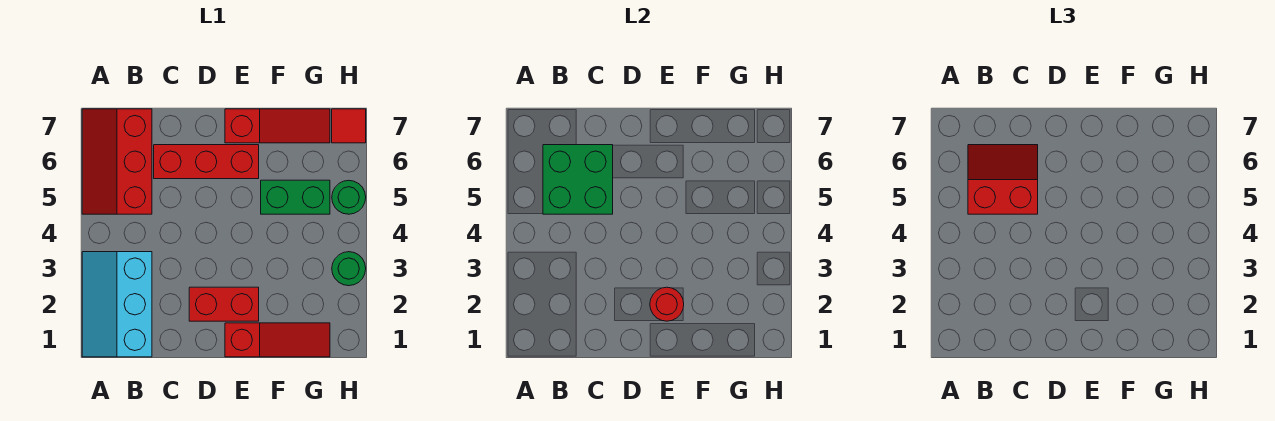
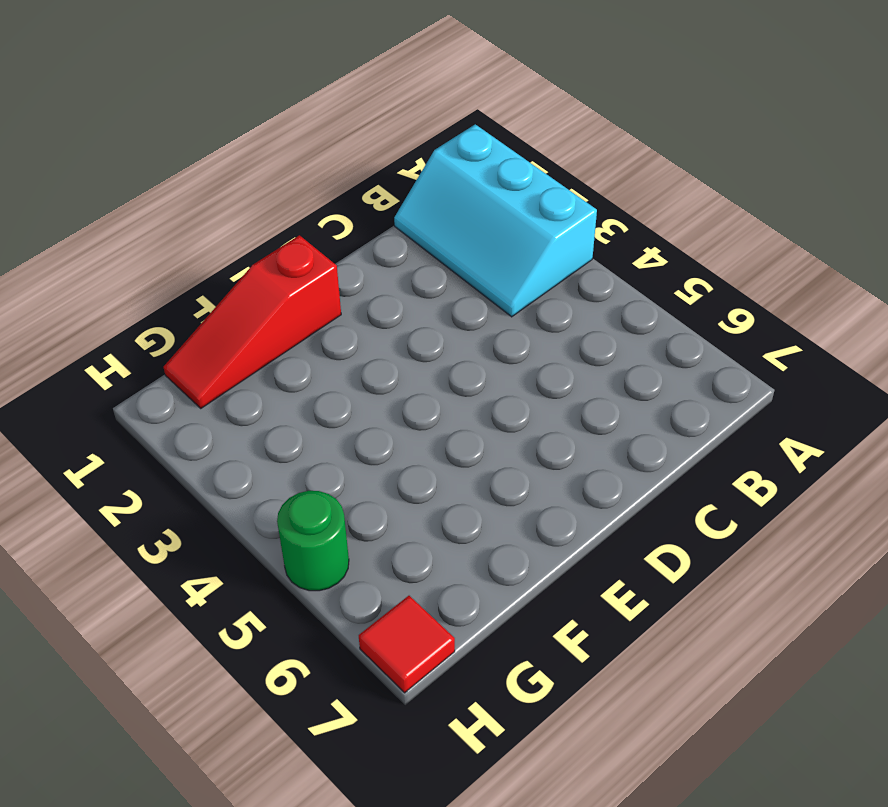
cyan slope A1:B3 level 1 top A -> cyan slope A1:B3 level 1 top B
none -> red slope A5:B7 level 1 top B
none -> red brick C6:E6 level 1
none -> red brick D2:E2 level 1

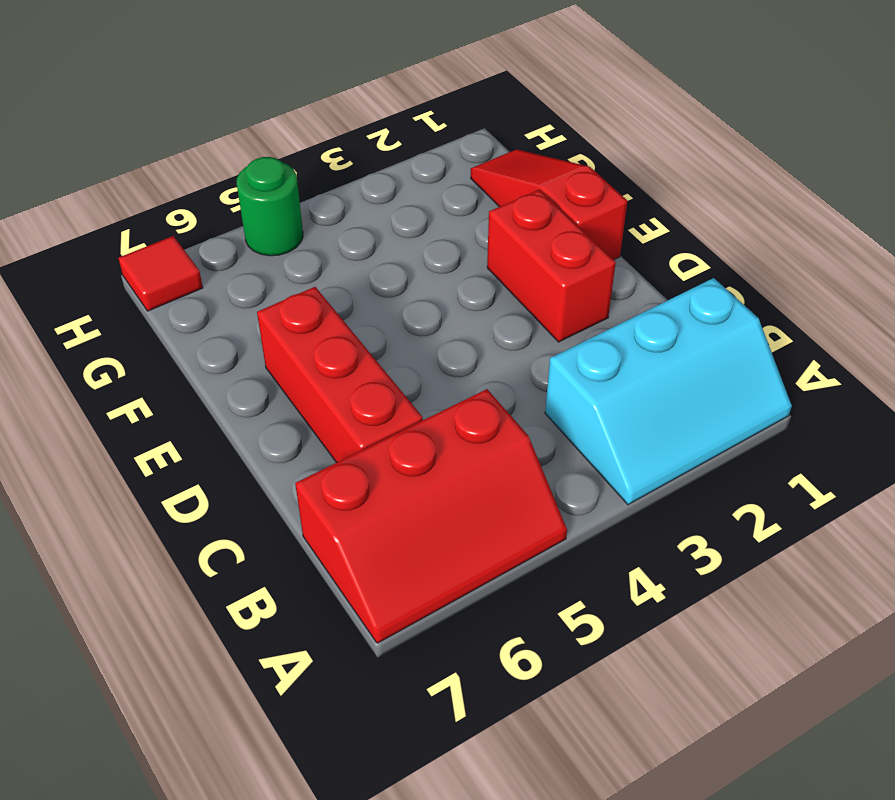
none -> red slope E7:G7 level 1 top E
none -> green brick F5:G5 level 1
none -> green round brick H3 level 1

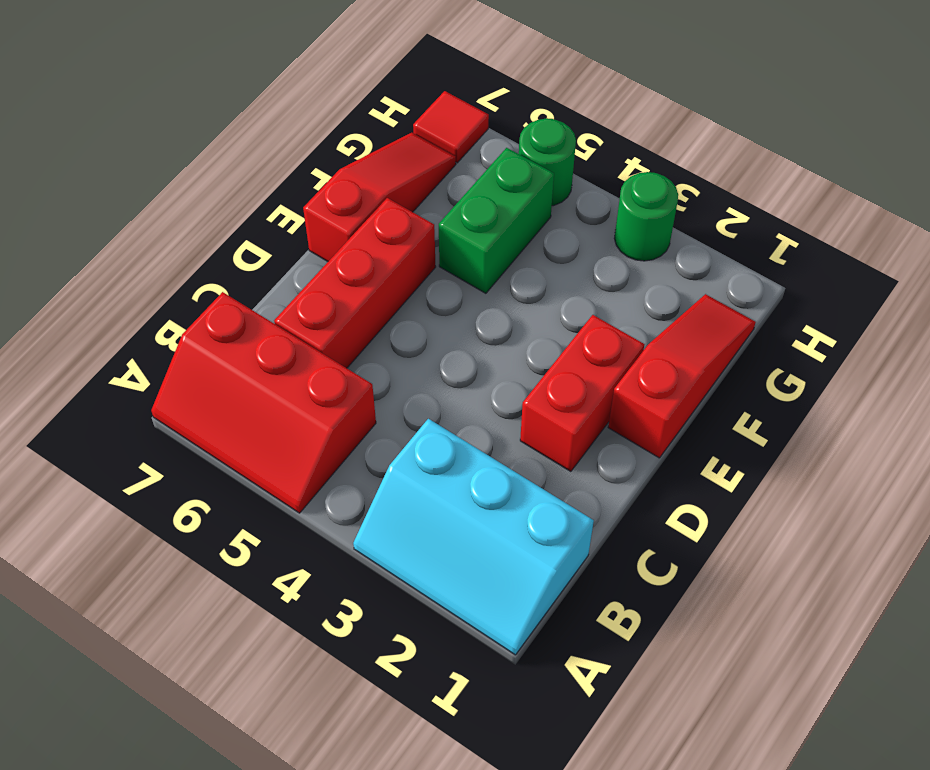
none -> green brick B5:C6 level 2
none -> red round brick E2 level 2
none -> red slope B5:C6 level 3 top 5

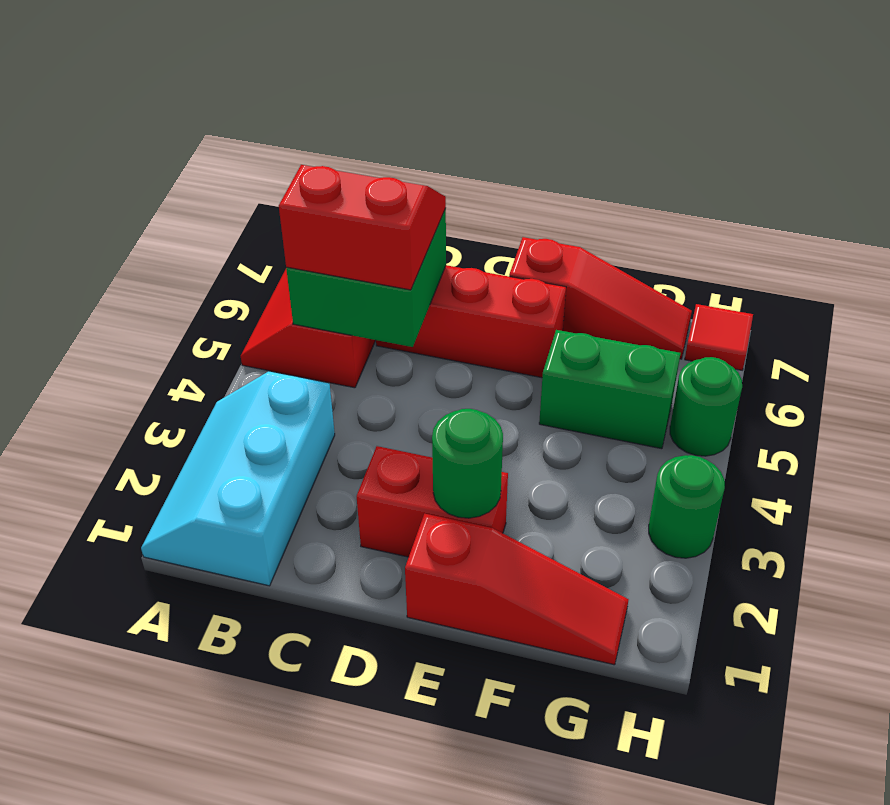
green round brick E2 level 2 -> red round brick E2 level 2

